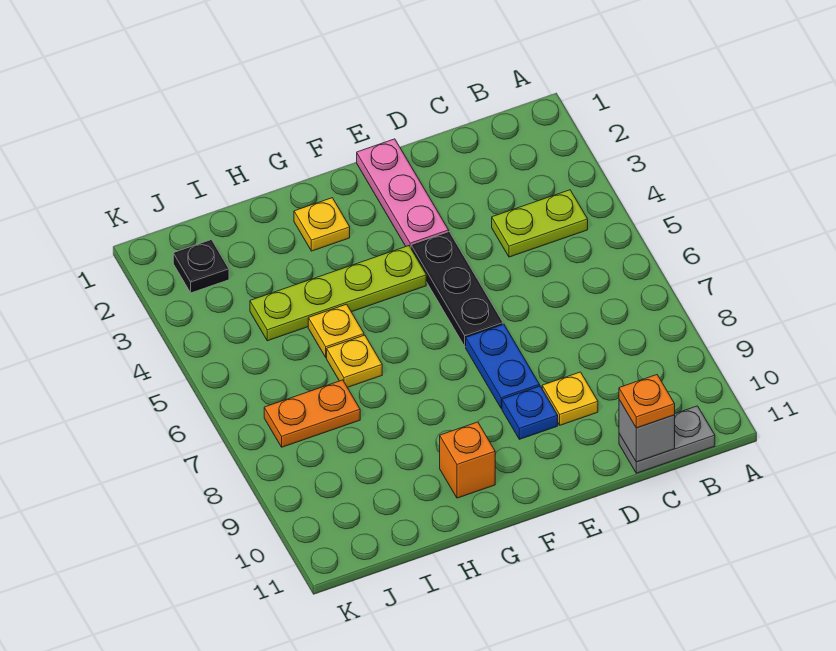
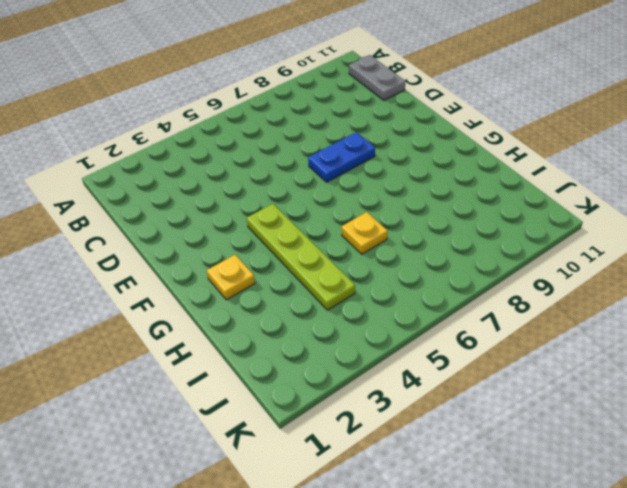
none -> lime plate B4:C4 level 1
none -> yellow plate D9 level 1
none -> pink plate E1:E3 level 1

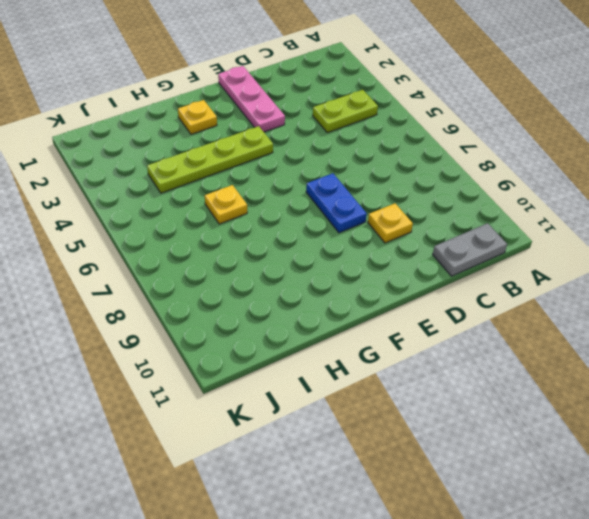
none -> black plate E4:E6 level 1
none -> blue plate E9 level 1
none -> orange brick G10 level 1

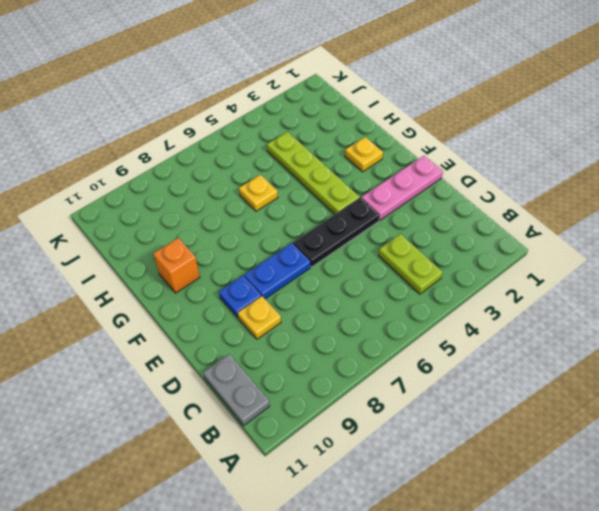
none -> yellow plate H5 level 1
none -> orange plate I7:J7 level 1
none -> black plate J2 level 1

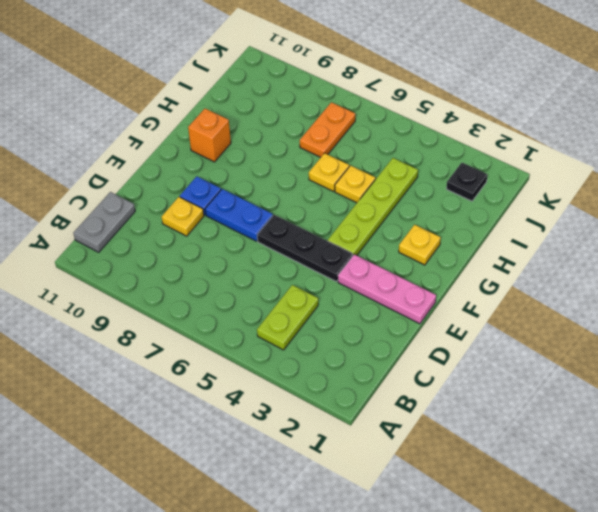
none -> grey brick C11 level 2
none -> orange plate C11 level 3

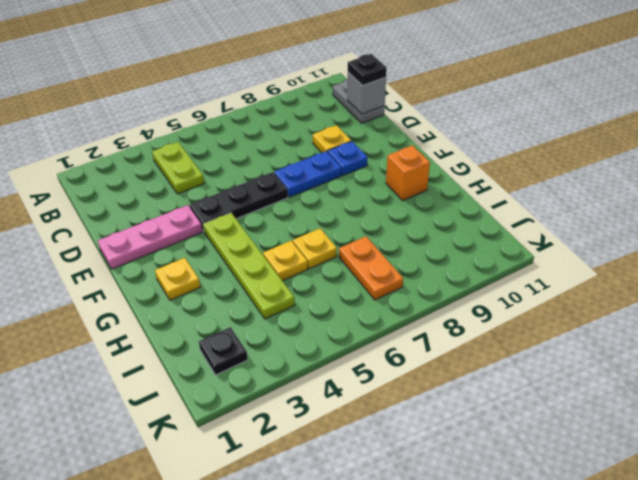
black plate C11 level 3 -> orange plate C11 level 3

